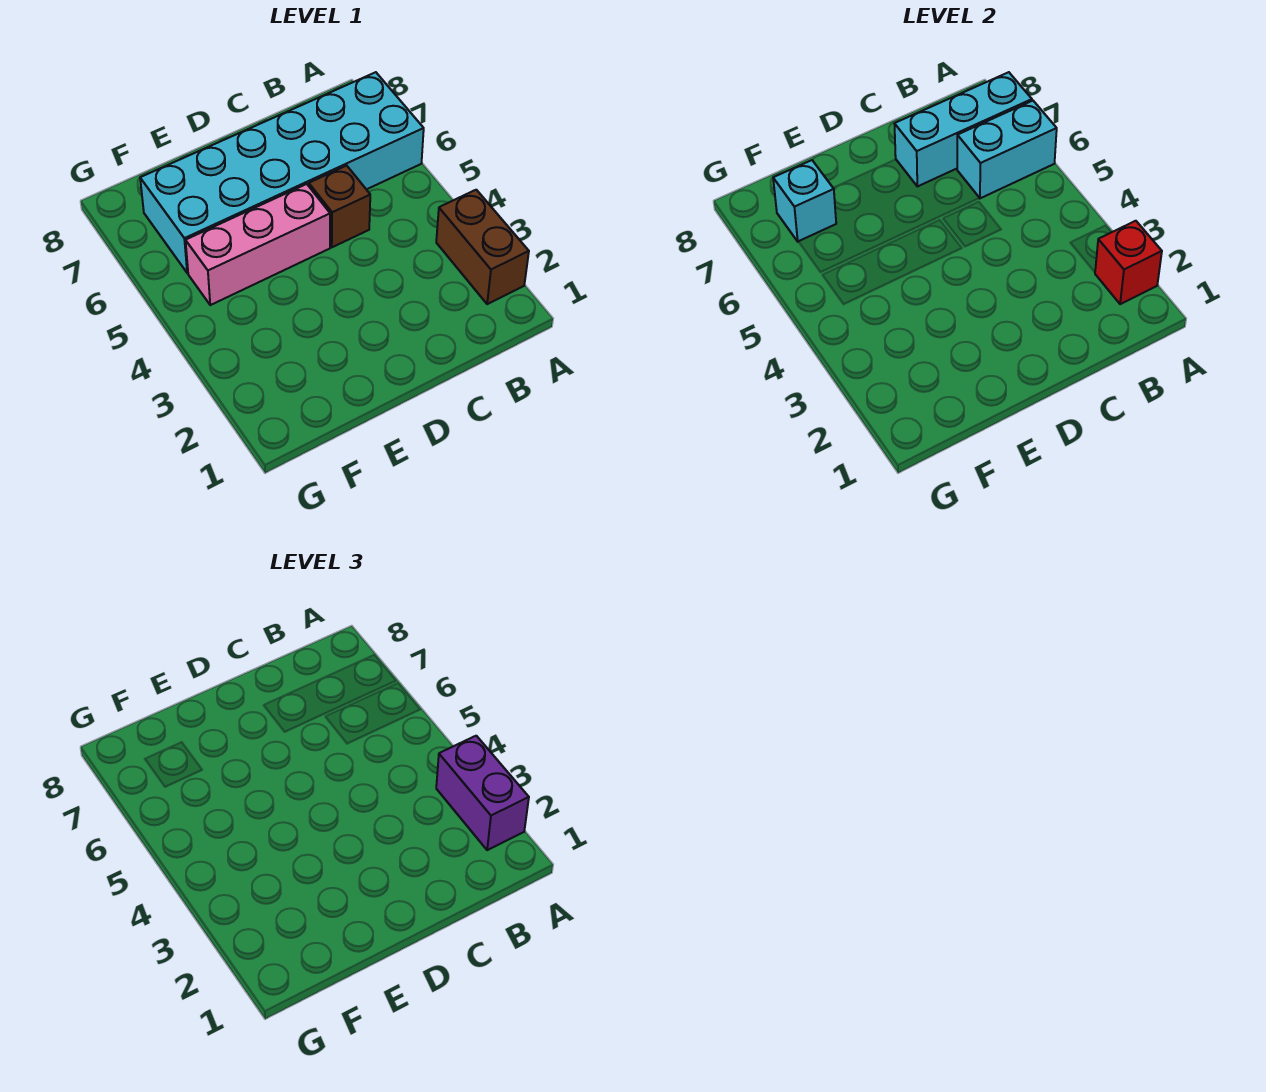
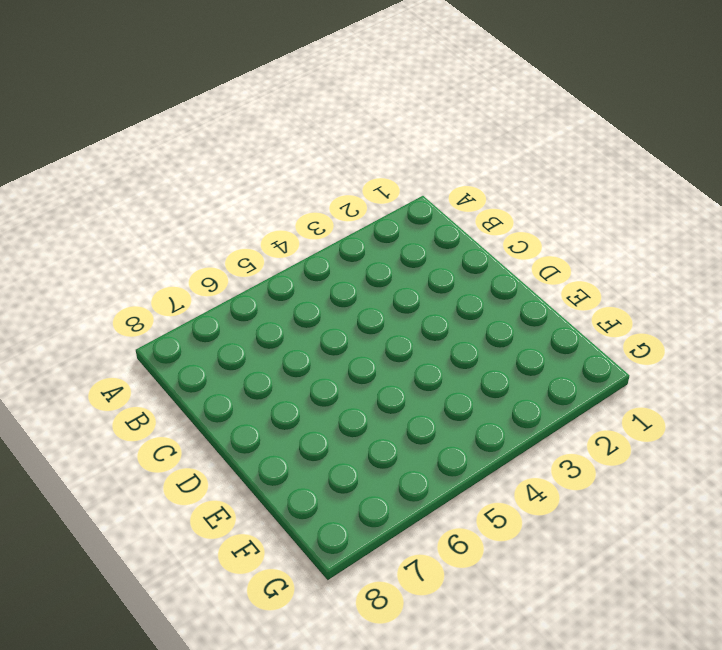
none -> brown brick A2:A3 level 1
none -> cyan brick A6:F7 level 1

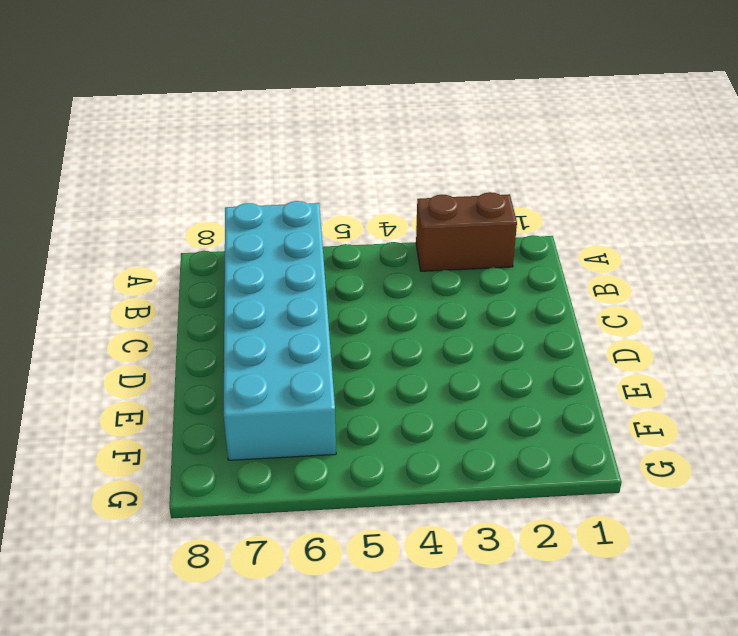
none -> brown brick C5 level 1
none -> pink brick D5:F5 level 1

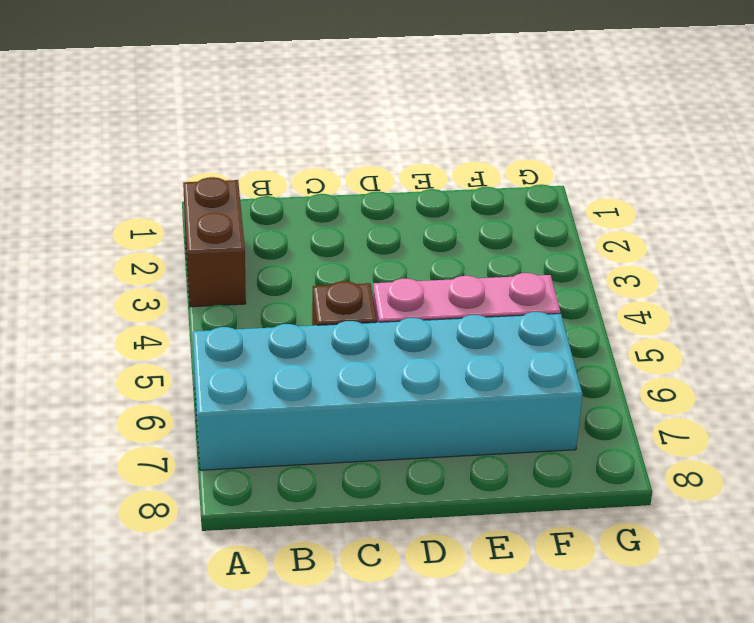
none -> red brick A2 level 2
none -> cyan brick A6:B6 level 2

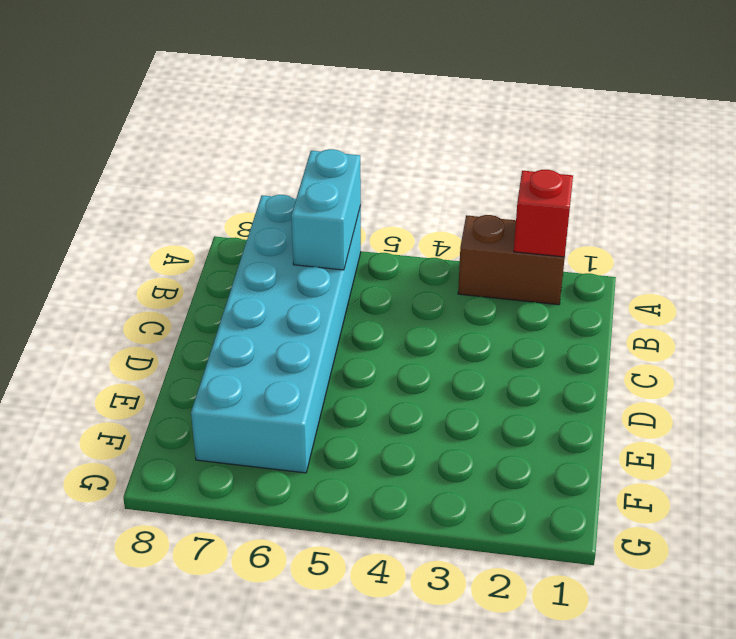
none -> brown brick C5 level 1
none -> pink brick D5:F5 level 1

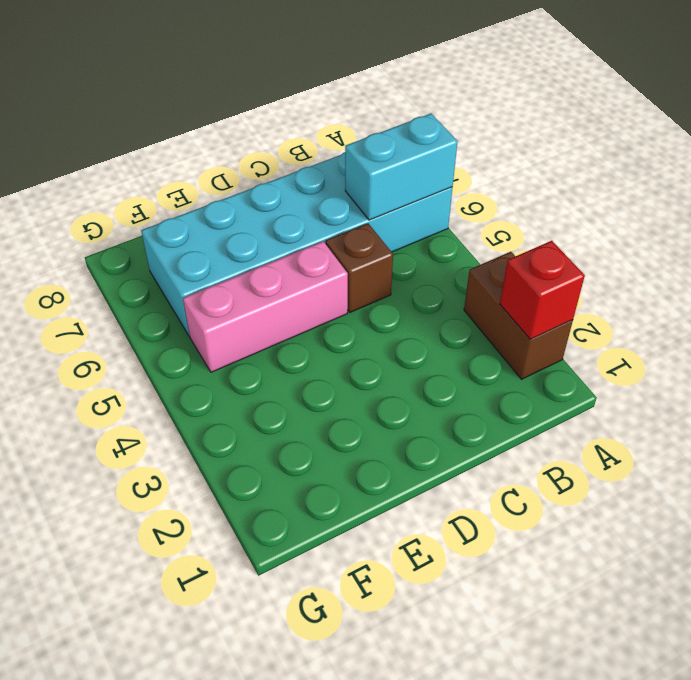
none -> cyan brick A7:C7 level 2
none -> cyan brick F7 level 2

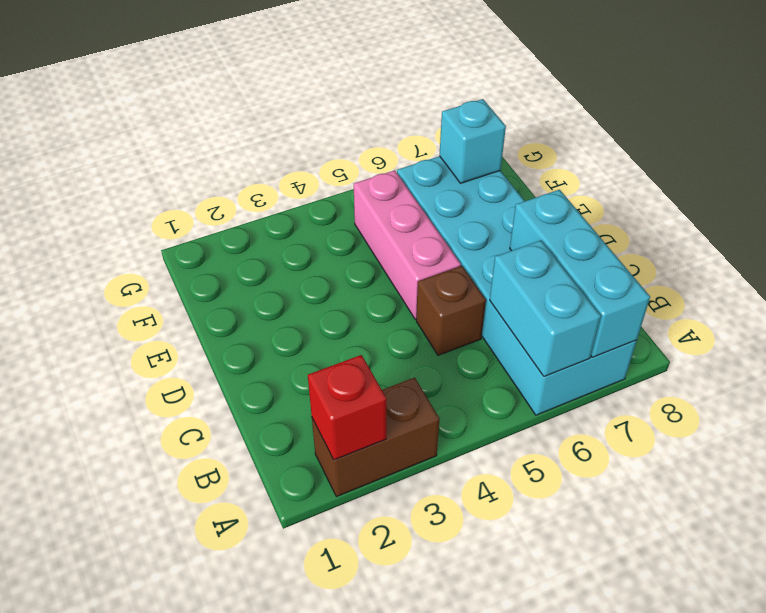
none -> purple brick A2:A3 level 3

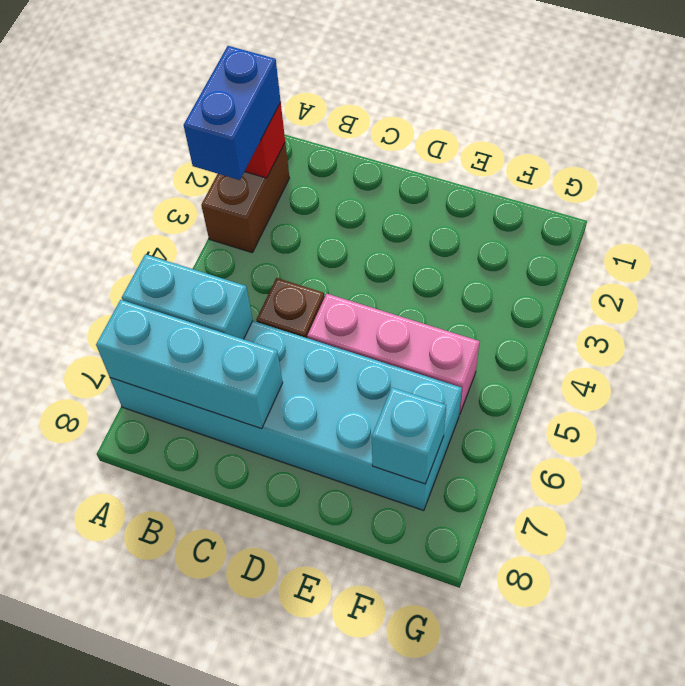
blue brick A2:A3 level 3 -> purple brick A2:A3 level 3

